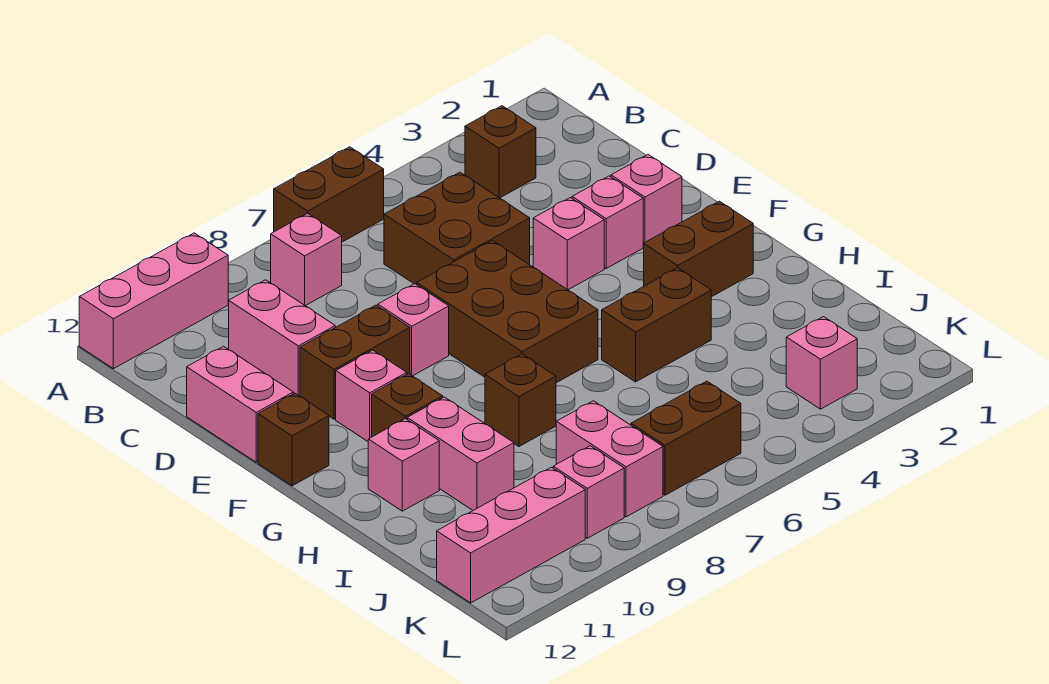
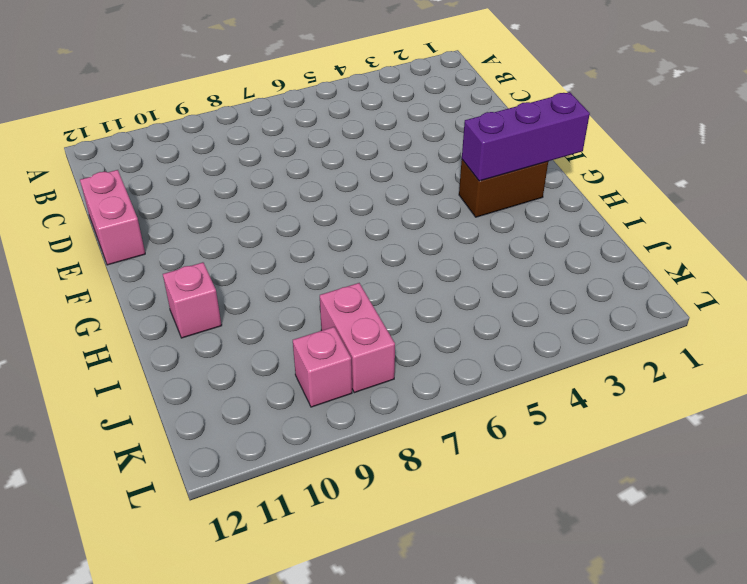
purple brick G1:G3 level 2 -> none
none -> brown brick A6:A7 level 1
none -> pink brick A10:A12 level 1
none -> brown brick B3 level 1

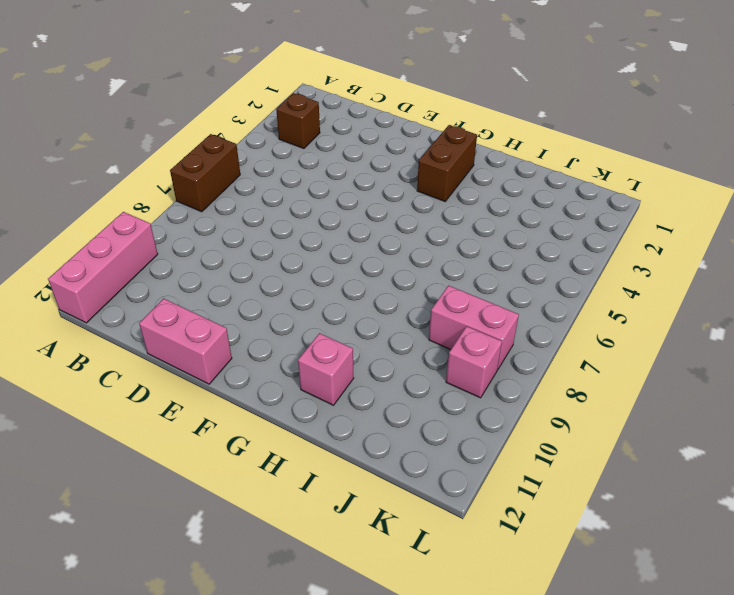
none -> pink brick B8 level 1
none -> brown brick C5:D6 level 1
none -> pink brick C10:D10 level 1

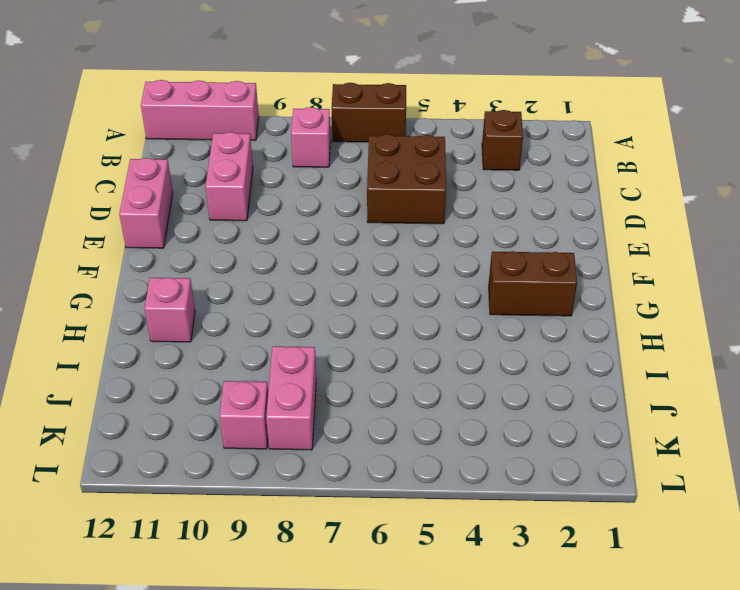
none -> pink brick E2 level 1
none -> pink brick E3 level 1
none -> pink brick E4 level 1

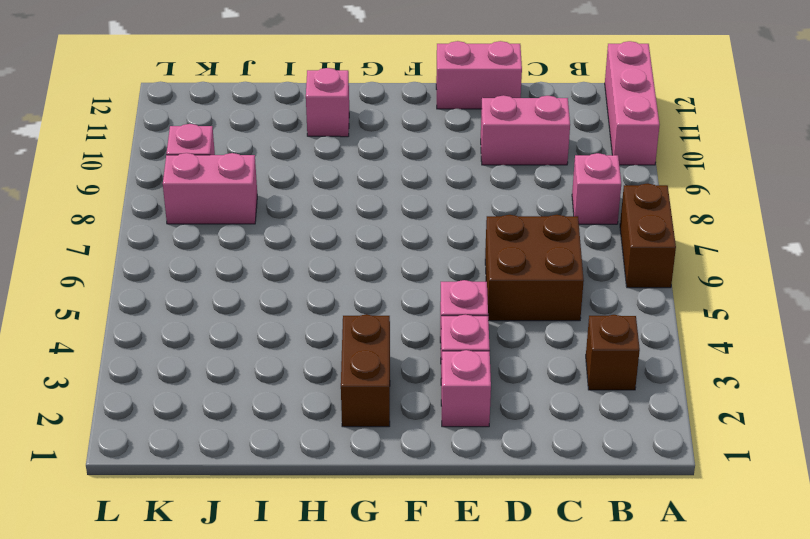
none -> brown brick E6:G7 level 1
none -> pink brick E8 level 1
none -> brown brick E9:E10 level 1

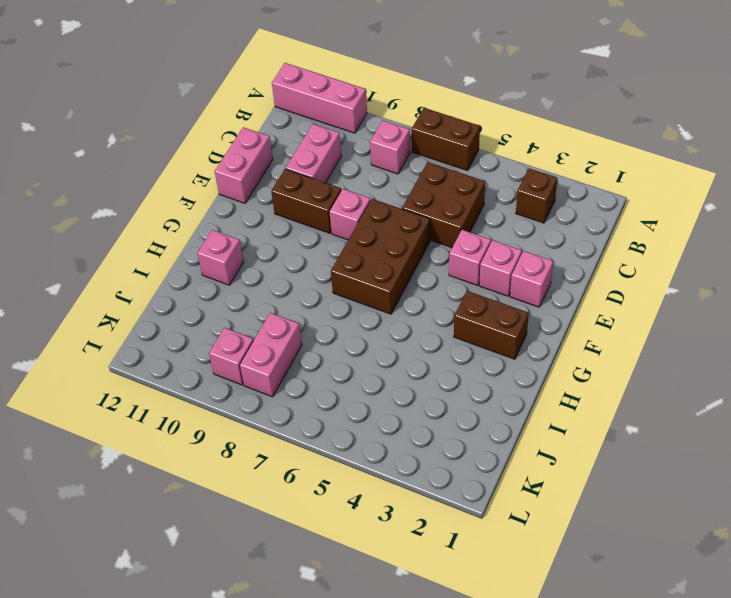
none -> pink brick F10 level 1
none -> brown brick F12 level 1
none -> brown brick G10 level 1

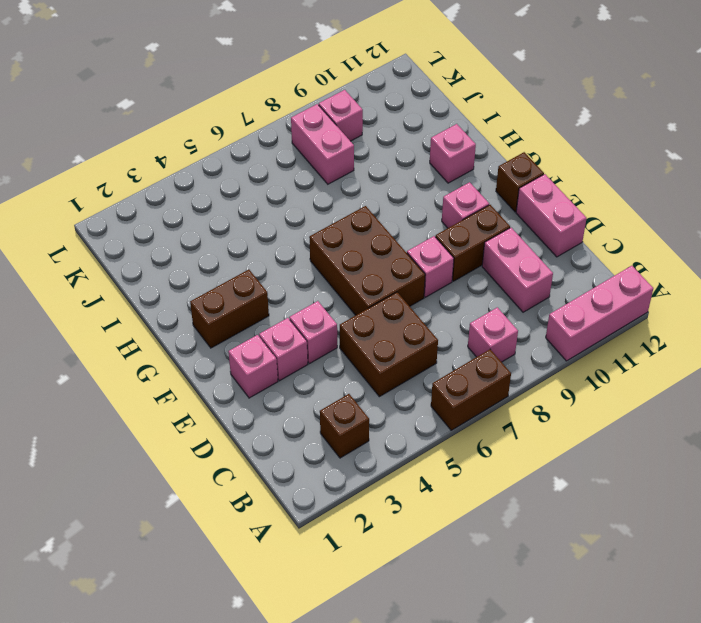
none -> brown brick G10 level 1
none -> brown brick H4:H5 level 1
none -> brown brick H8 level 1

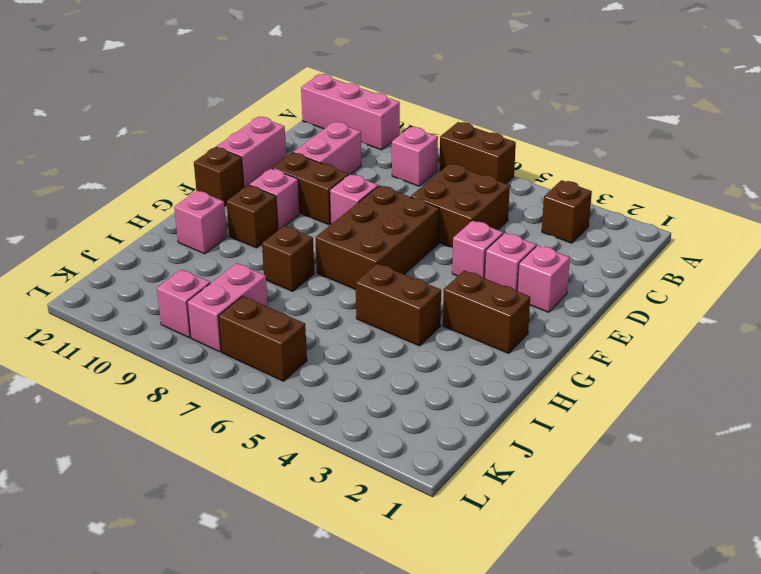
none -> pink brick H10:I10 level 1
none -> pink brick K3 level 1
none -> pink brick K10:K12 level 1

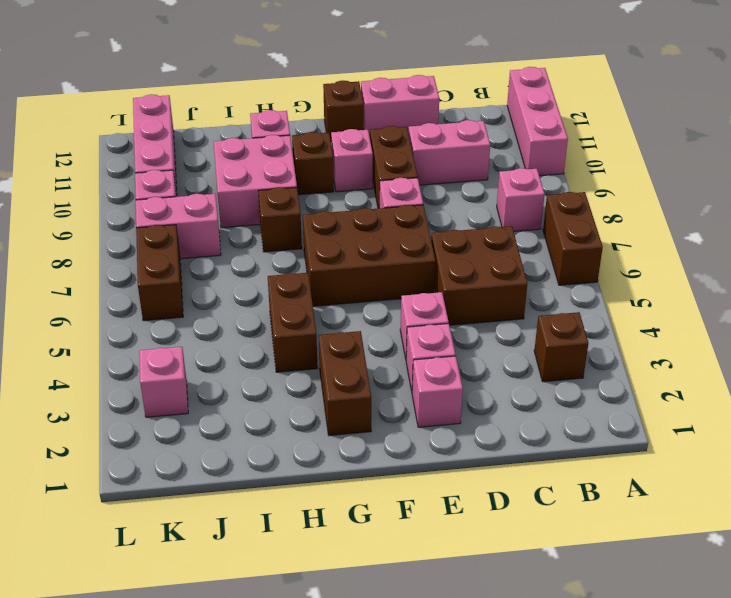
pink brick H9:I10 level 1 -> pink brick H10:I10 level 1

